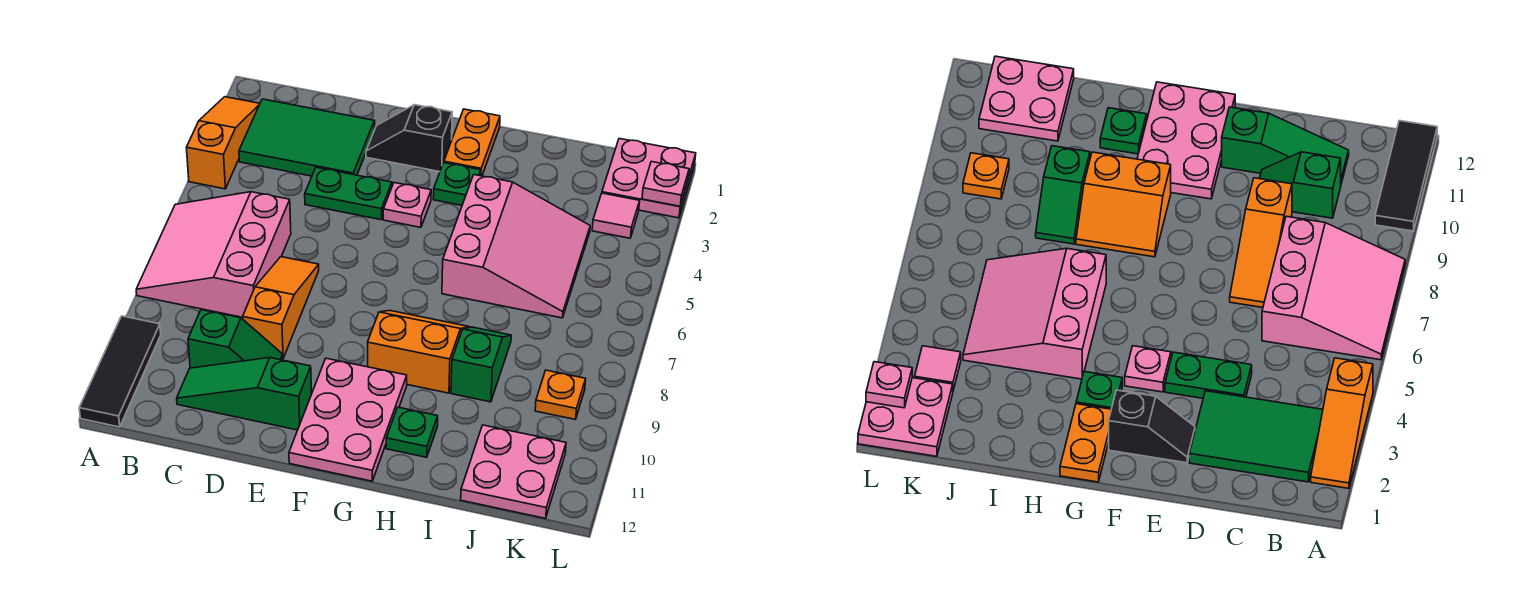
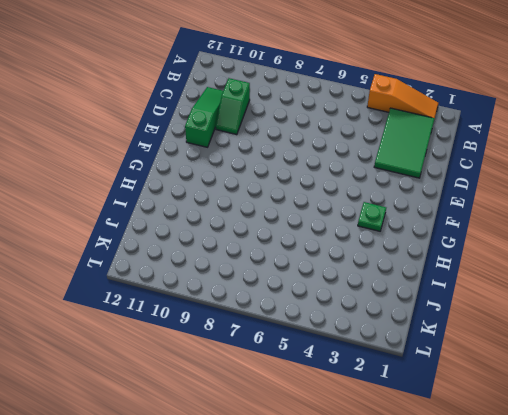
none -> pink slope A6:C8 level 1 top C
none -> black tile A10:A12 level 1
none -> green plate D4:E4 level 1

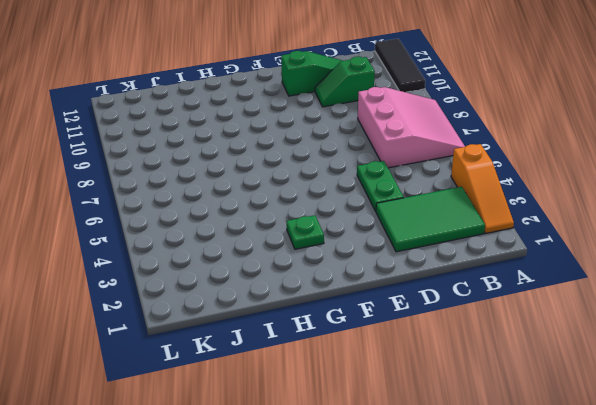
green plate D4:D5 level 1 -> green plate D4:E4 level 1
none -> orange slope D7:D9 level 1 top 9
none -> black slope E2:F2 level 1 top F
none -> pink plate F4 level 1

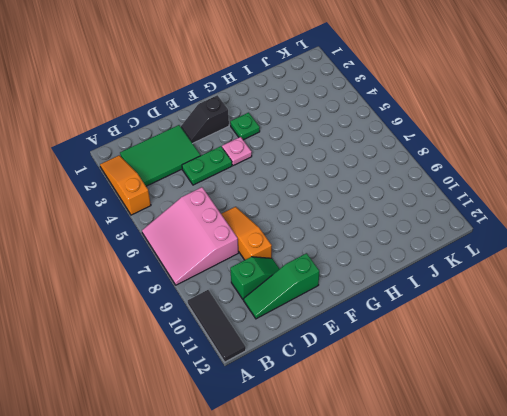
none -> pink plate F10:G12 level 1
none -> orange plate G1:G2 level 1
none -> orange slope G8:H9 level 1 top 9

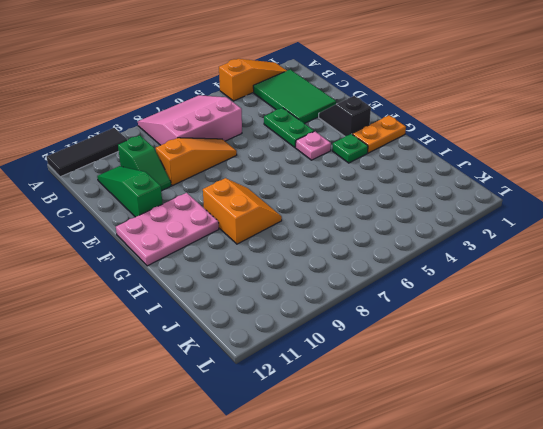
none -> pink slope H4:J6 level 1 top H
none -> green plate H11 level 1
none -> green slope I8:I9 level 1 top 9

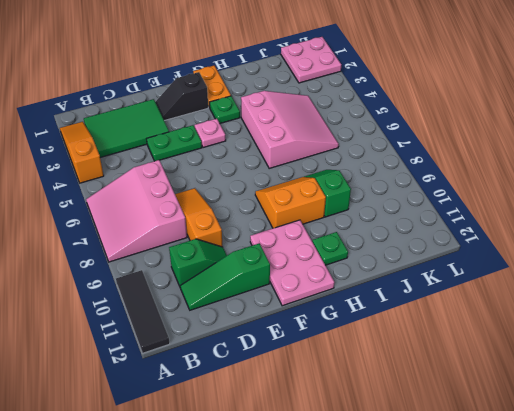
none -> pink plate J11:K12 level 1
none -> pink tile K3 level 1
none -> orange plate K9 level 1

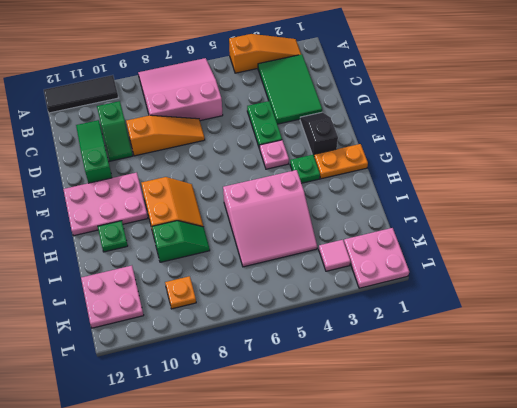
none -> pink plate L2 level 2

